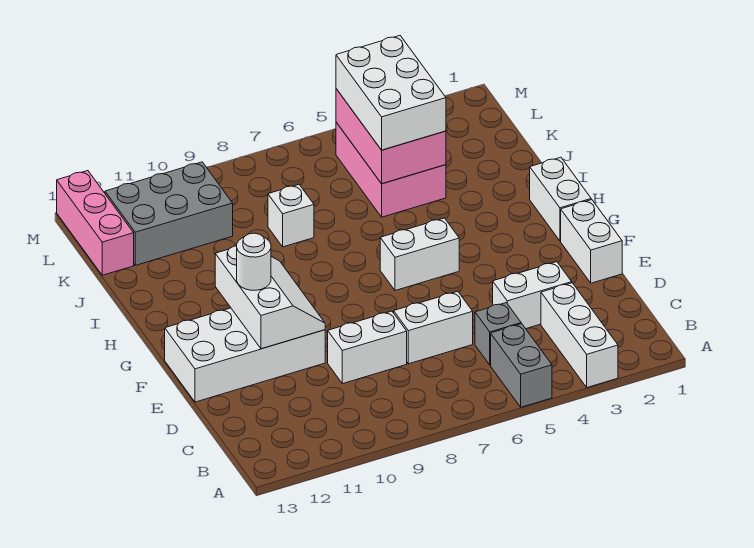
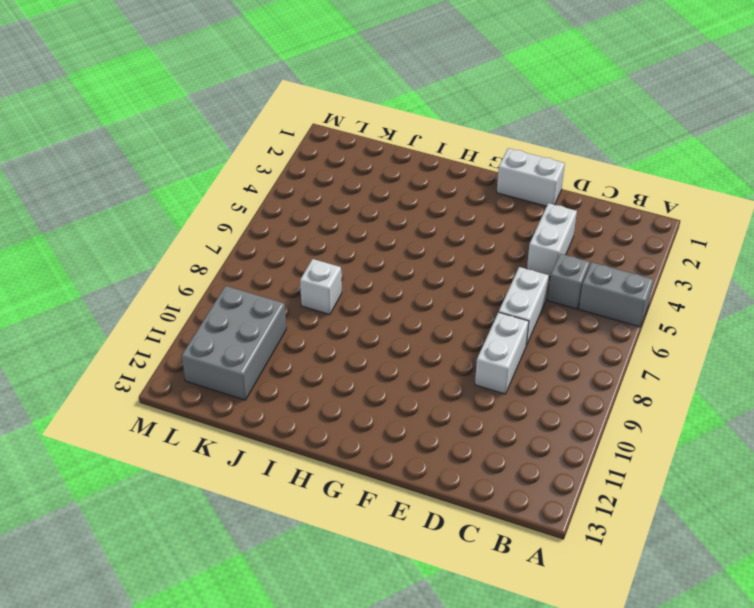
none -> white brick A3:C3 level 1
none -> white brick E10:F13 level 1
none -> white brick G1:H1 level 1

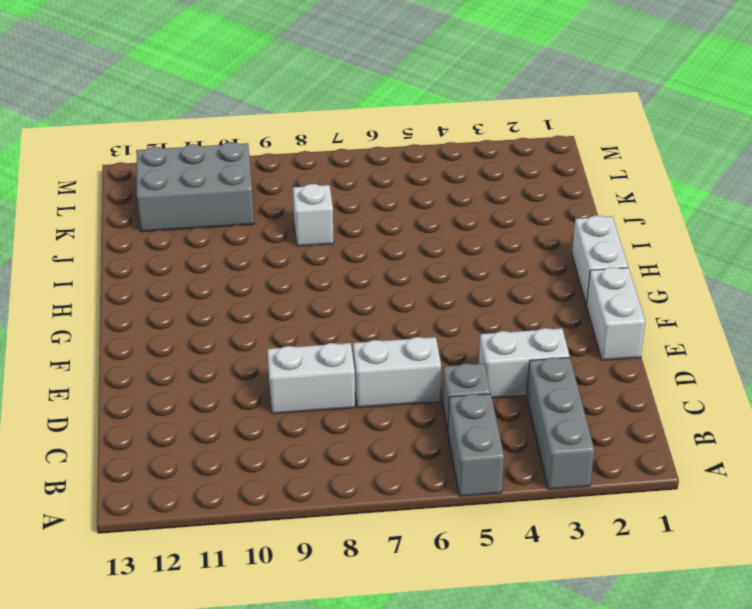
grey brick A3:C3 level 1 -> white brick A3:C3 level 1
none -> white brick E10:F13 level 1
none -> white brick G5:G6 level 1
none -> pink brick J4:L5 level 1

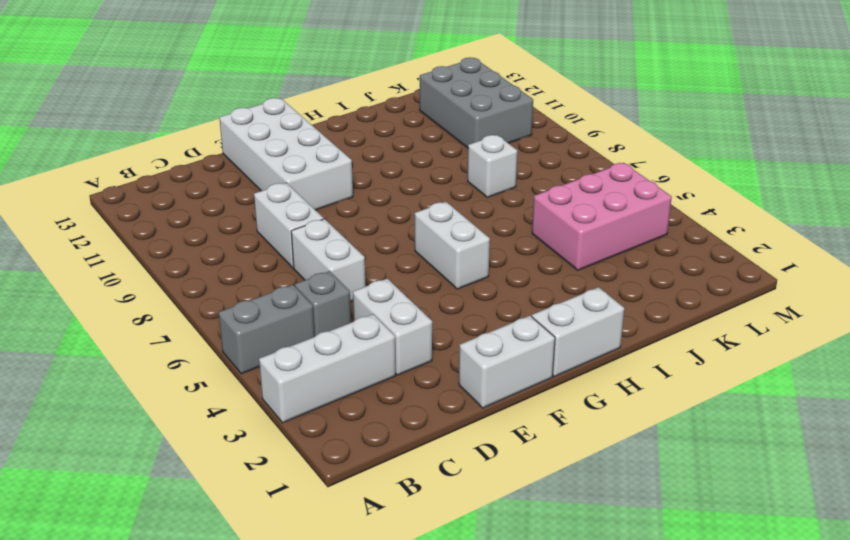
none -> pink brick K13:M13 level 1
none -> white slope E10:G11 level 2 top 11
none -> pink brick J4:L5 level 2

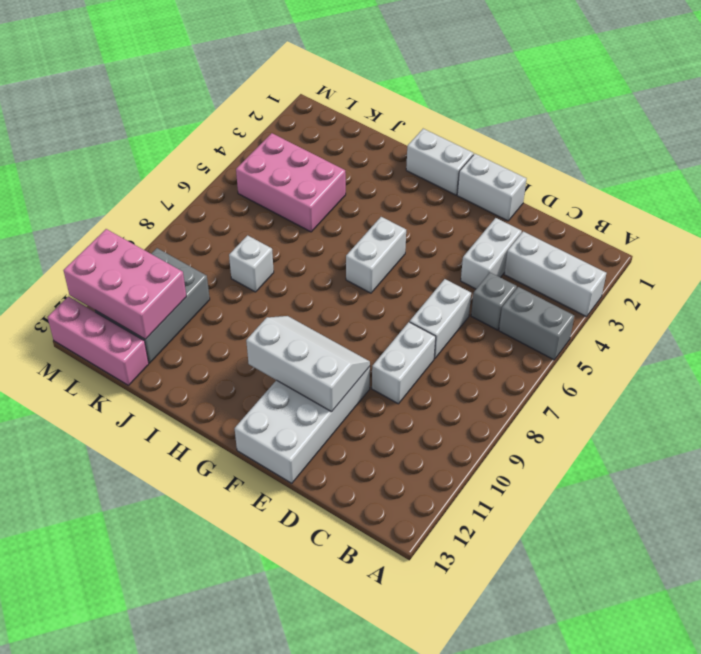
pink brick K11:M12 level 2 -> pink brick J4:L5 level 2
none -> white round brick F11 level 3
none -> white brick J4:L5 level 3

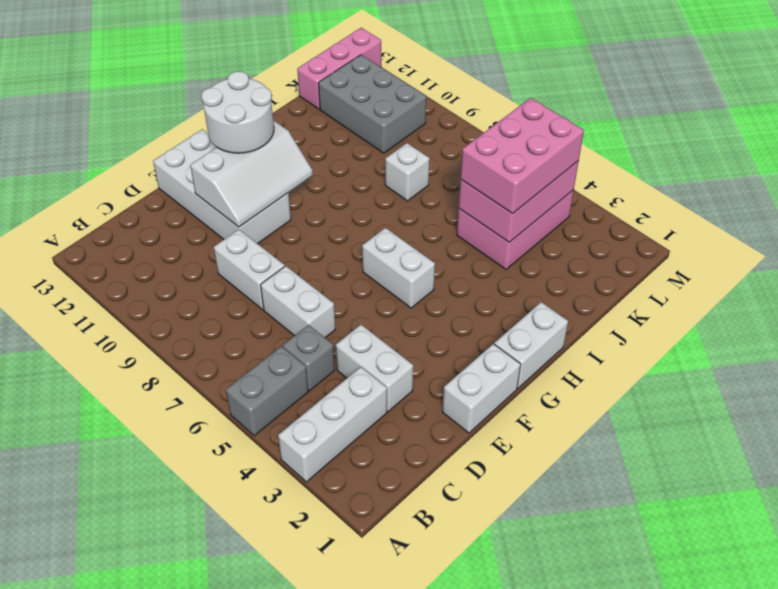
white round brick F11:G12 level 3 -> white round brick F11 level 3
pink brick J4:L5 level 3 -> white brick J4:L5 level 3

